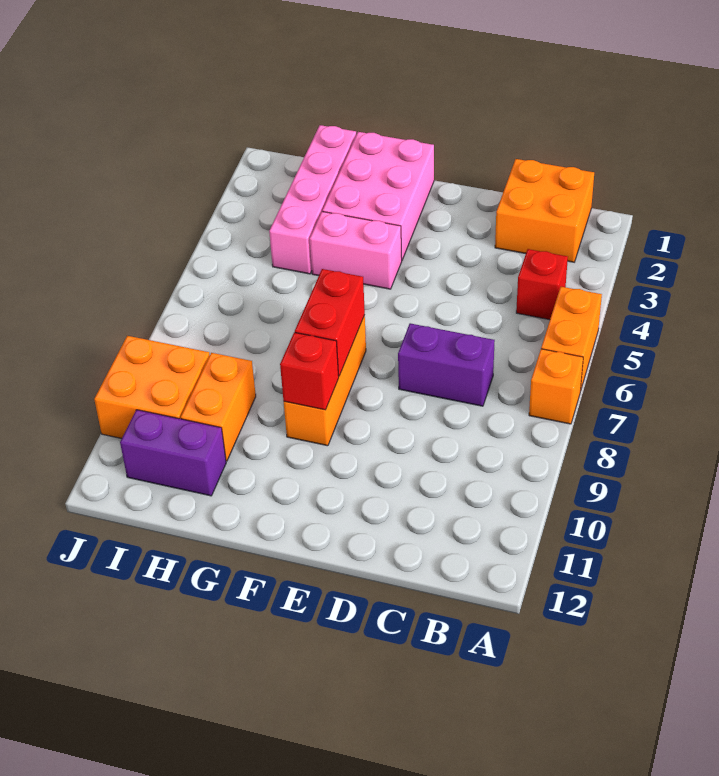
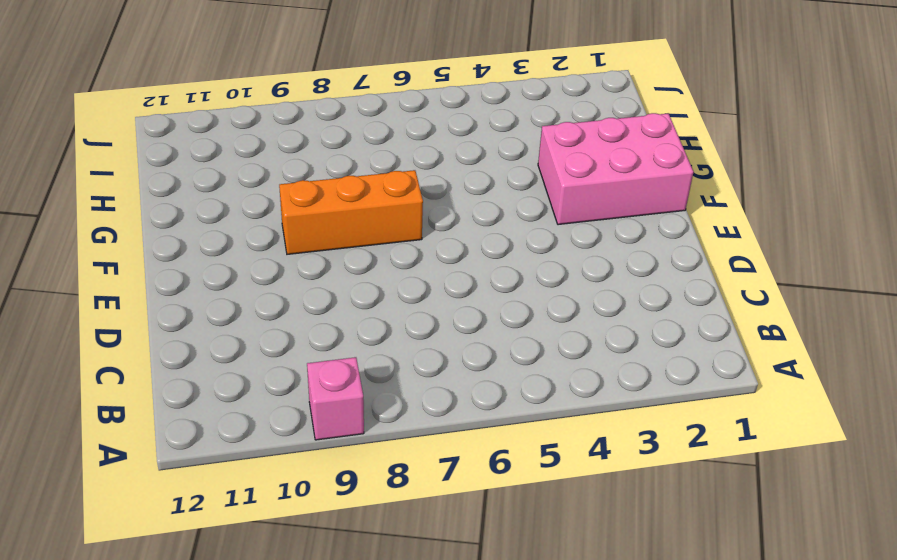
pink brick A9 level 1 -> none
none -> orange brick A5:A6 level 1
none -> orange brick A7 level 1
none -> orange brick B1:C2 level 1

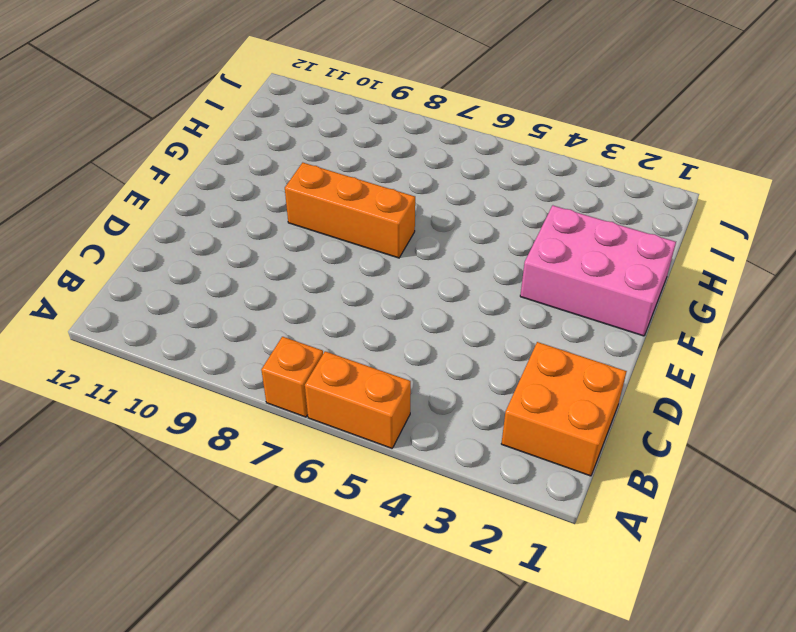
none -> red brick B4 level 1
none -> purple brick C7:D7 level 1
none -> pink brick F4:G4 level 1

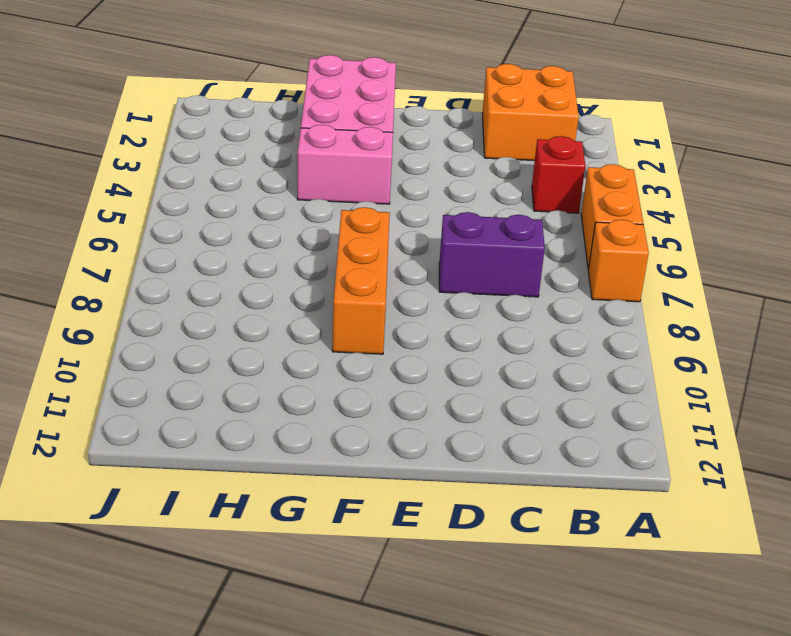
none -> pink brick H1:H4 level 1
none -> orange brick H9:H10 level 1
none -> purple brick H11:I11 level 1

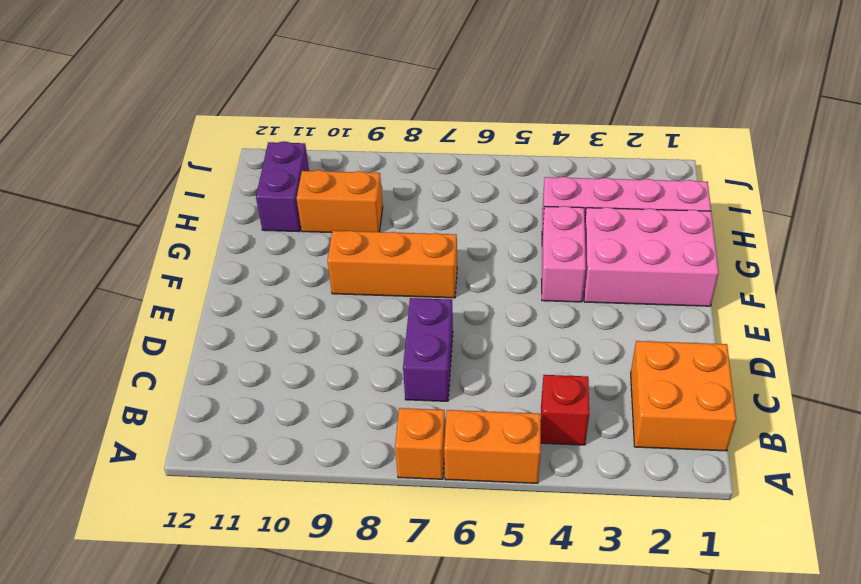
none -> orange brick I9:J10 level 1
none -> red brick F7:F8 level 2
none -> red brick F9 level 2

